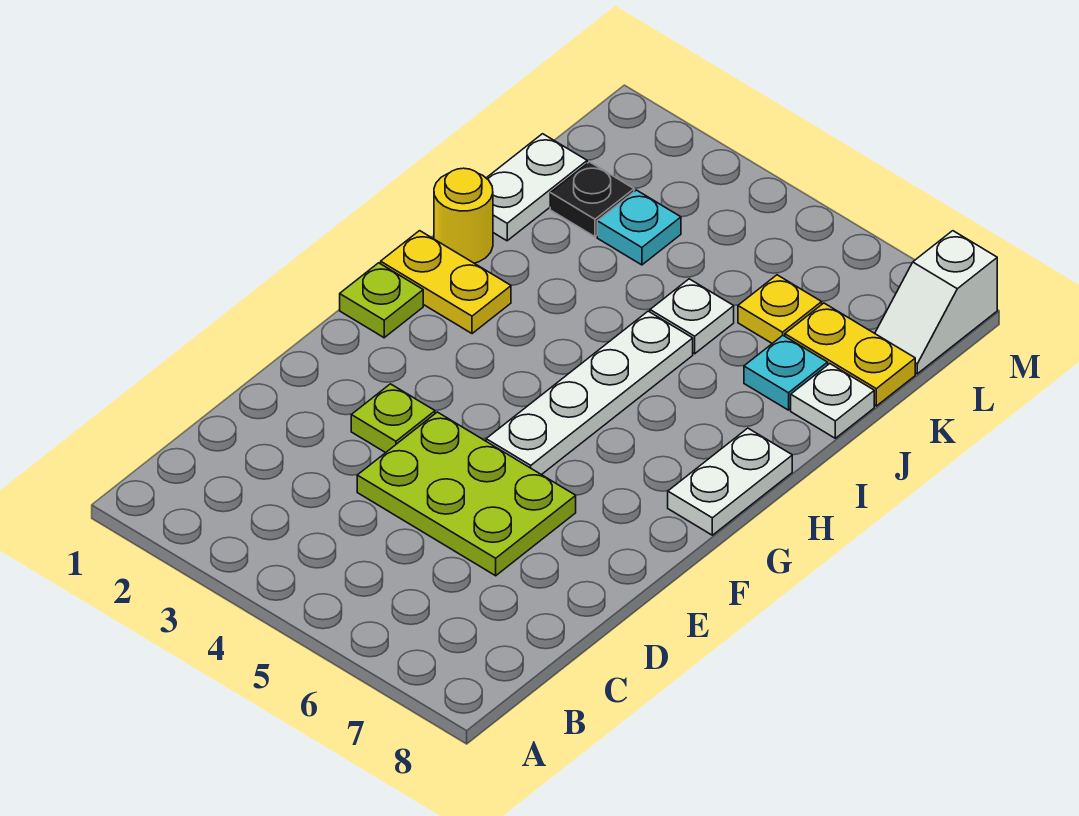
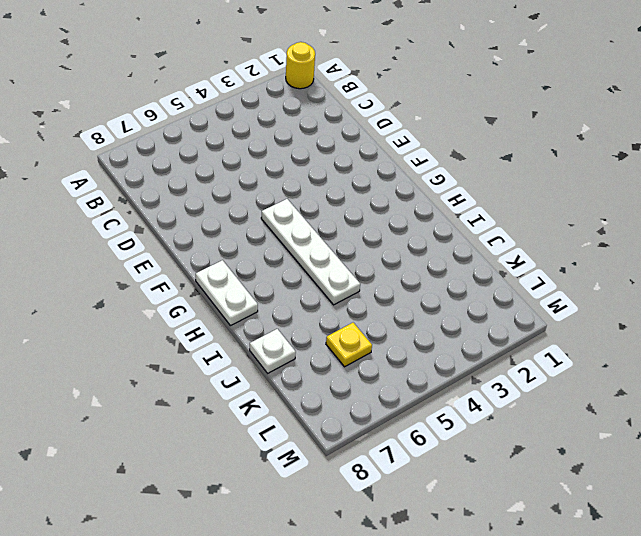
yellow round brick A1 level 1 -> yellow round brick I1 level 1
none -> lime plate D4:E6 level 1
none -> lime plate E3 level 1
none -> lime plate G1 level 1

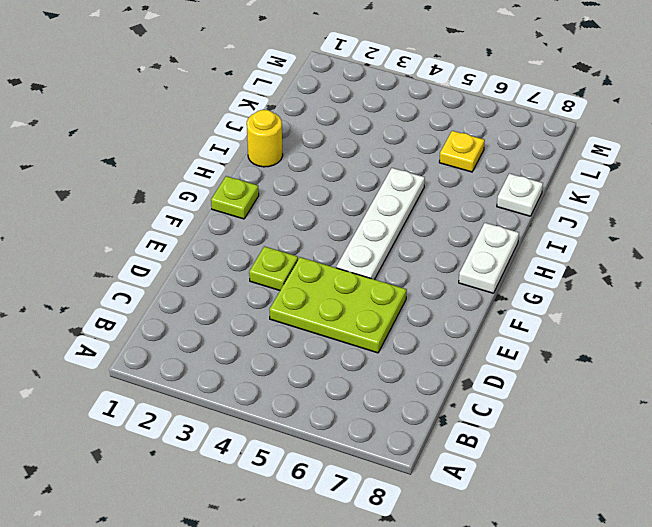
none -> yellow plate H1:H2 level 1
none -> white plate J1:K1 level 1
none -> white plate J5 level 1

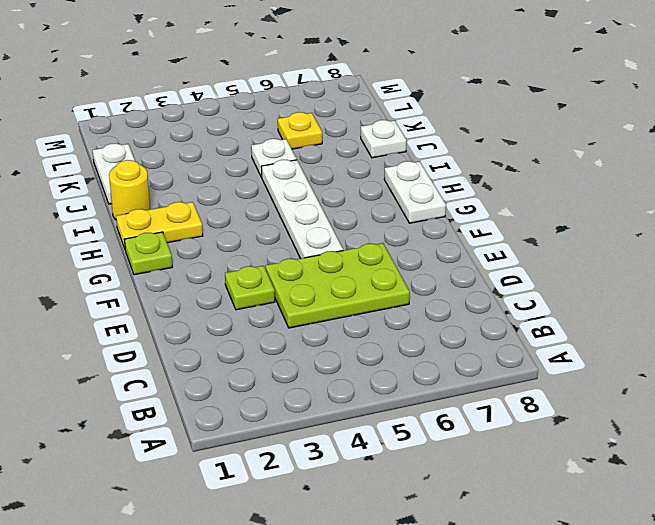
none -> cyan plate J7 level 1
none -> black plate K2 level 1
none -> cyan plate K3 level 1

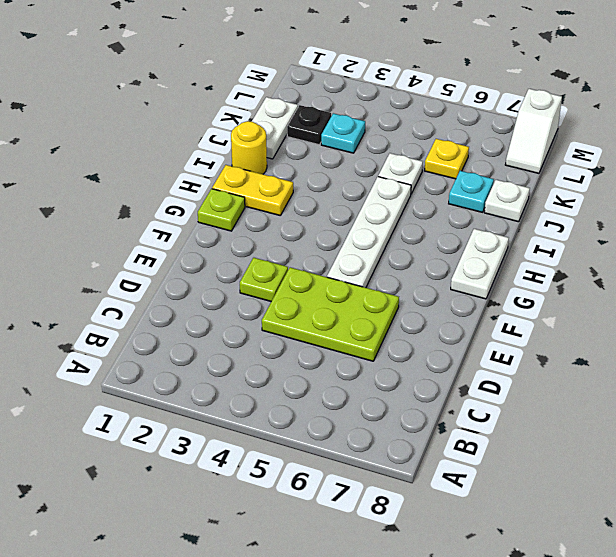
none -> yellow plate K7:K8 level 1

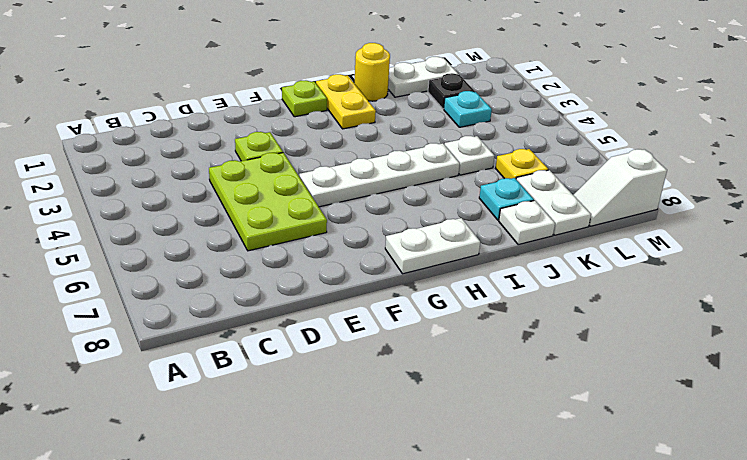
white plate K7:K8 level 1 -> yellow plate K7:K8 level 1

